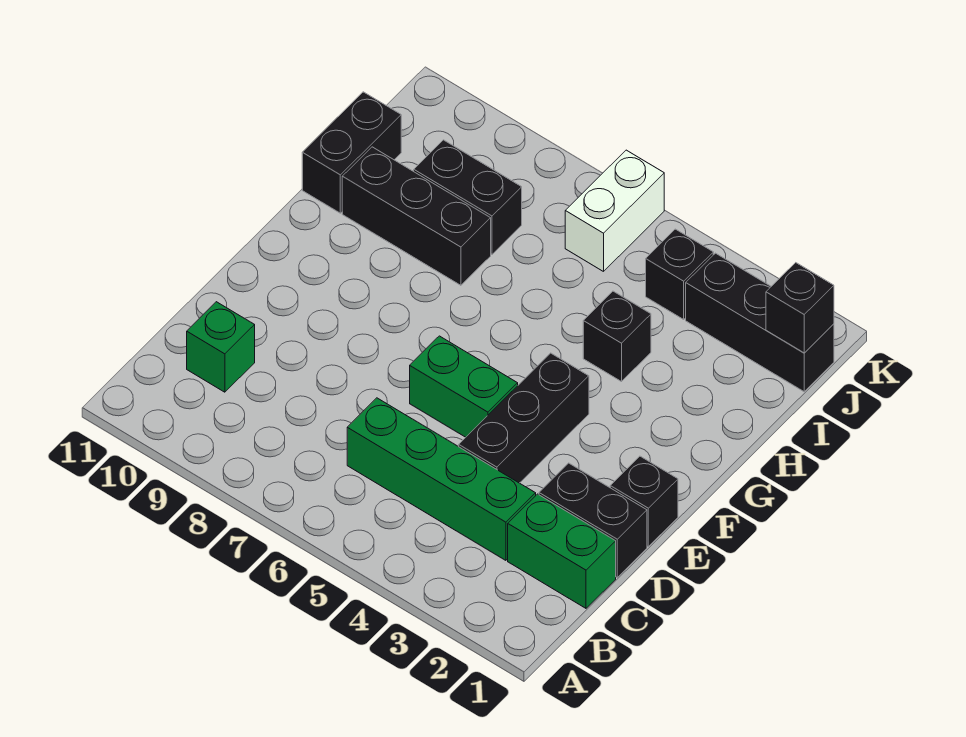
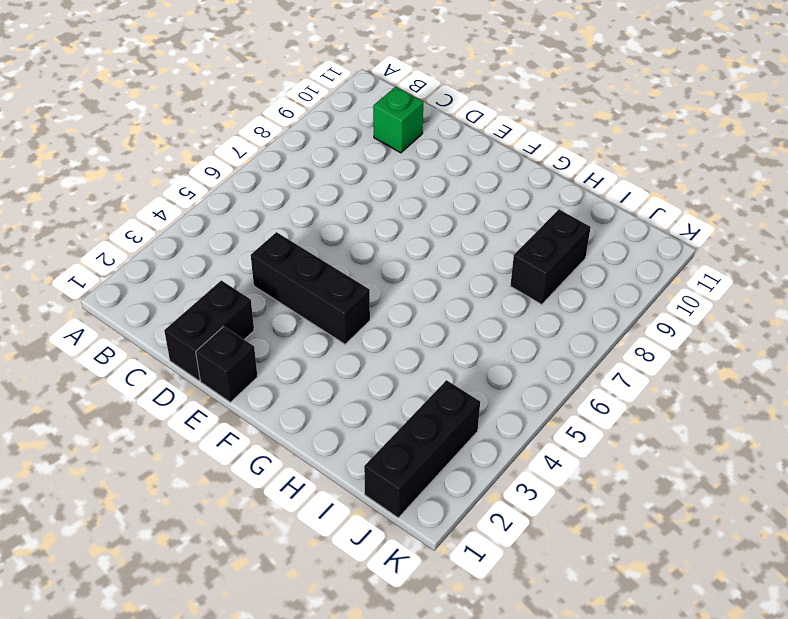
none -> green brick C1:C2 level 1
none -> green brick C3:C6 level 1
none -> green brick E5:E6 level 1

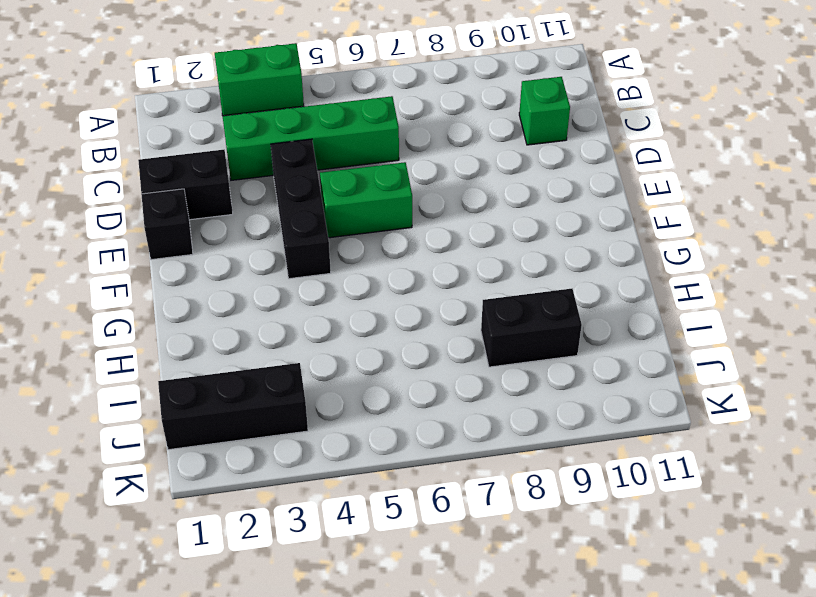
green brick A3:A4 level 1 -> green brick C1:C2 level 1
none -> black brick H4 level 1
none -> black brick H8:H10 level 1
none -> black brick H11:I11 level 1

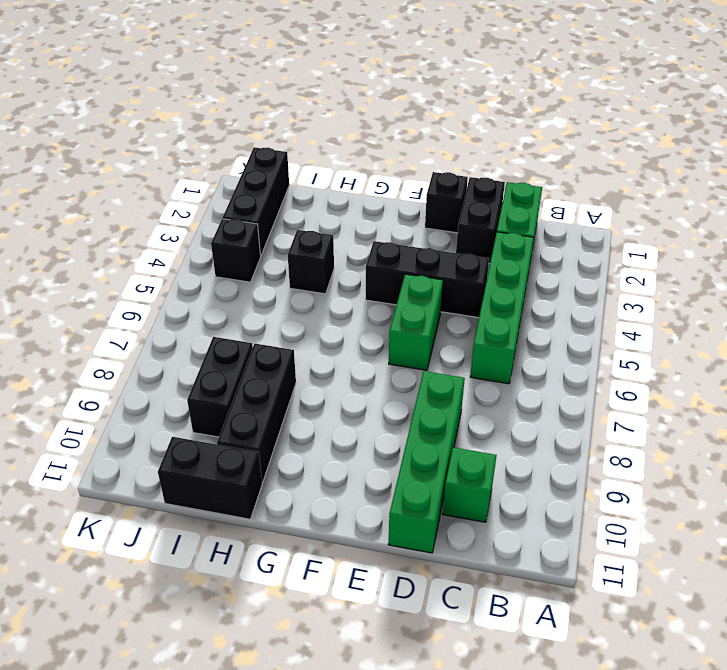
green brick D8:D11 level 1 -> none
none -> white brick J6:K6 level 1
none -> black brick J1 level 2

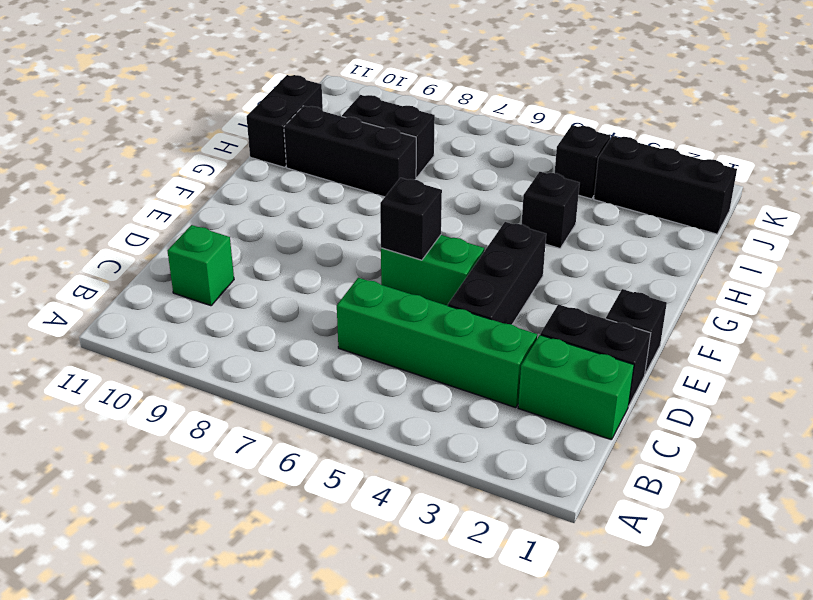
black brick E6 level 2 -> black brick J1 level 2
none -> white brick J6:K6 level 1

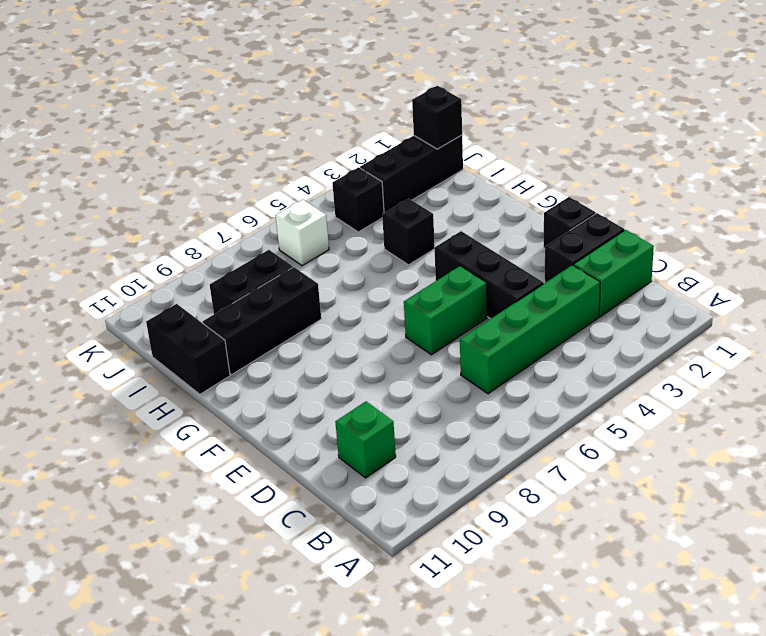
white brick J6 level 1 -> white brick J6:K6 level 1

